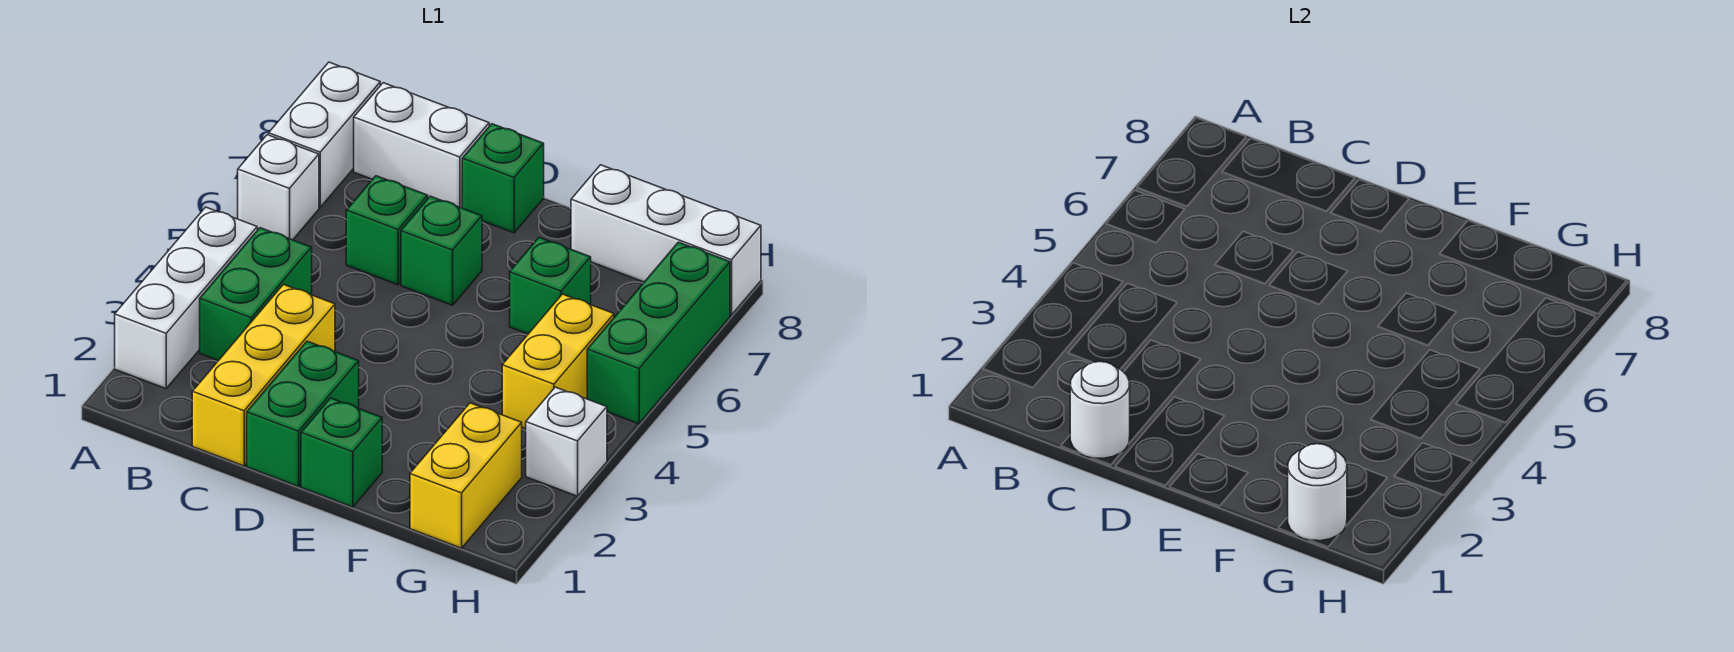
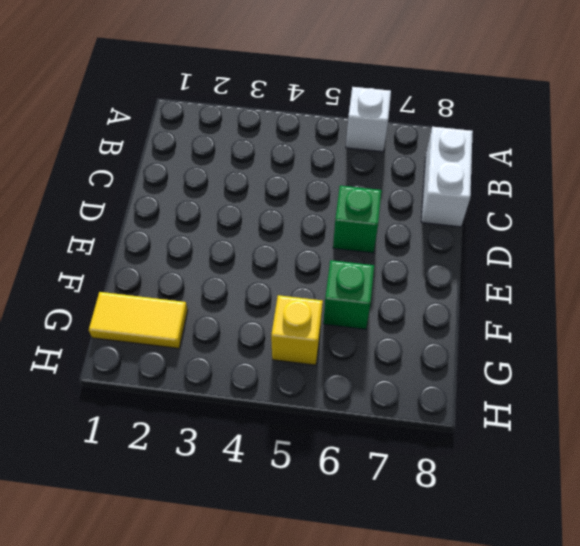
yellow tile G1:G2 level 1 -> yellow brick G1:G2 level 1
yellow brick G5 level 1 -> yellow brick G4:G5 level 1
none -> white brick A2:A4 level 1
none -> white brick A7:A8 level 1
none -> green brick B3:B4 level 1

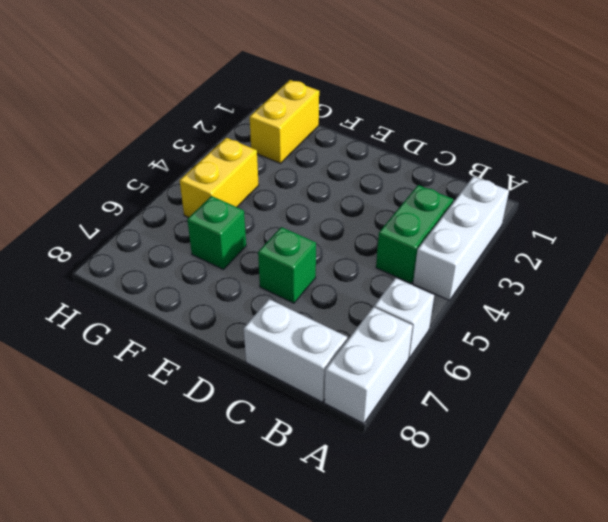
none -> yellow brick C1:C3 level 1
none -> green brick C6 level 1
none -> green brick D1:D2 level 1

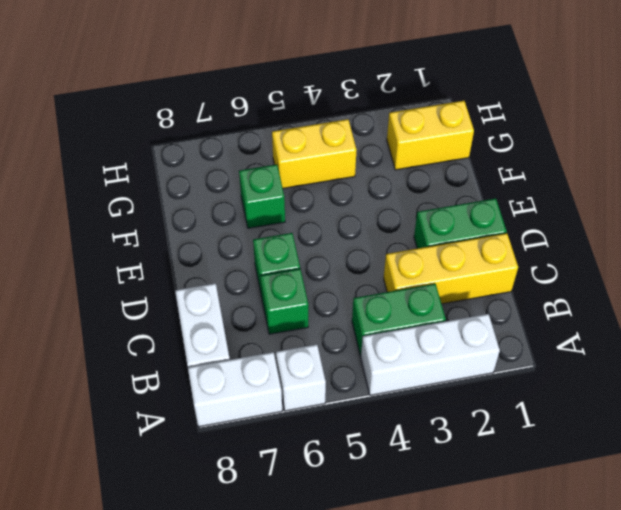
none -> green brick D8 level 1
none -> green brick E1 level 1
none -> white brick F8:H8 level 1

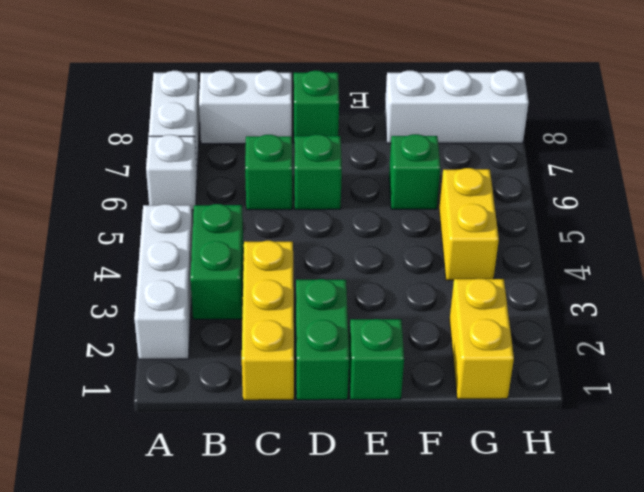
none -> white brick H3 level 1
none -> green brick H5:H7 level 1
none -> white round brick C1 level 2

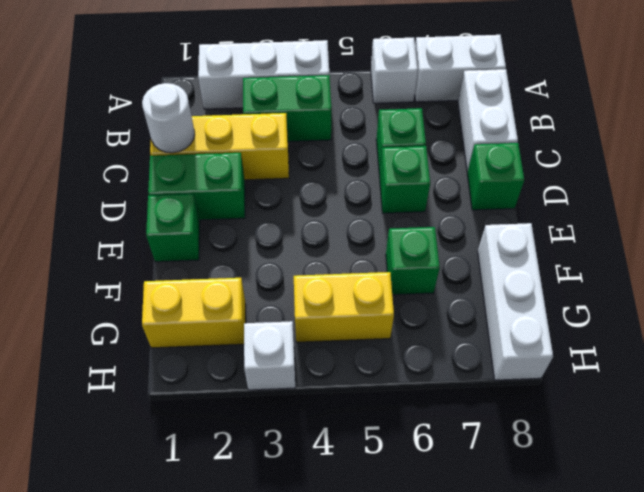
none -> green brick H5:H7 level 1
none -> white round brick G1 level 2

